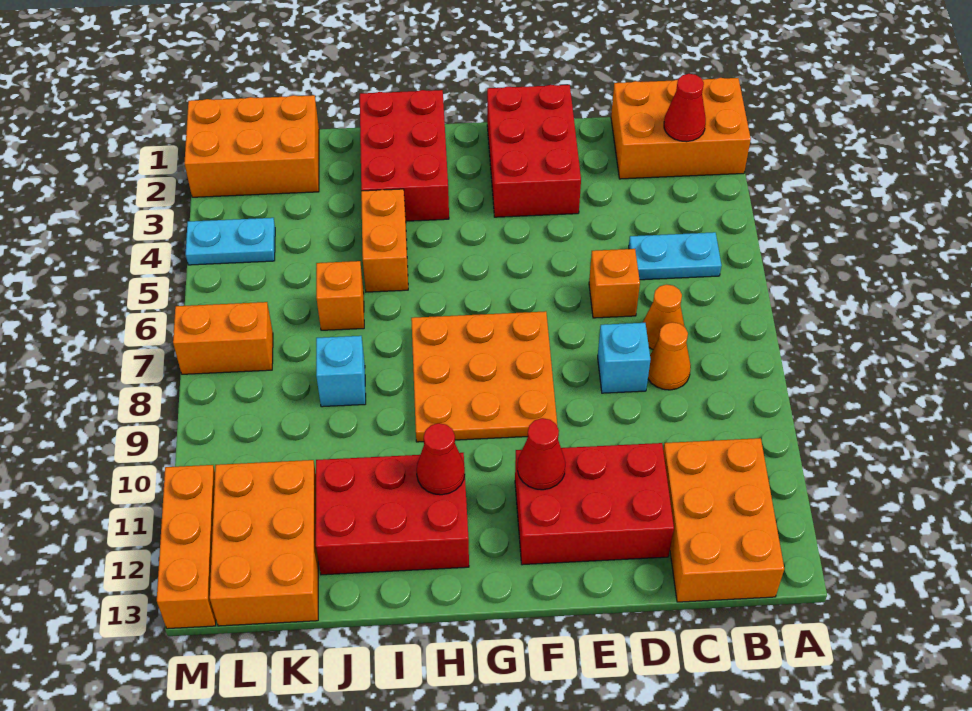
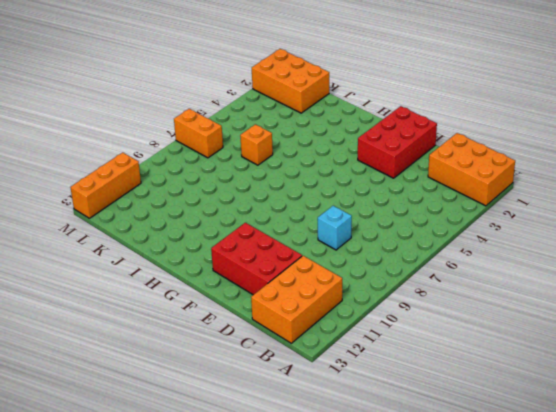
none -> cyan plate B5:C5 level 1
none -> orange cone C7 level 1
none -> orange cone C8 level 1

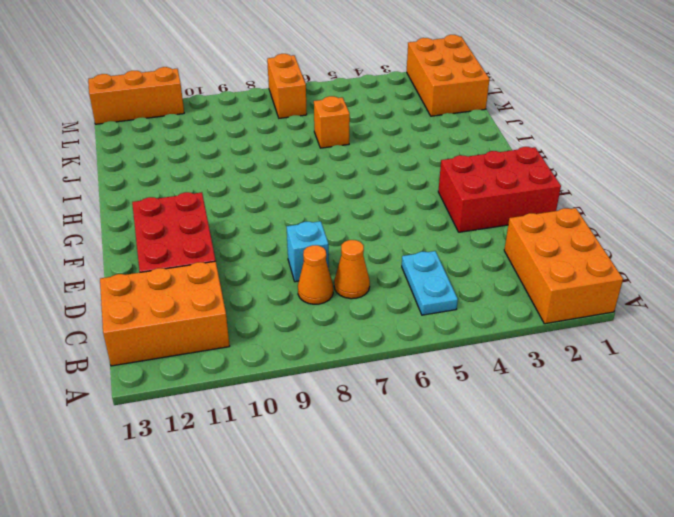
none -> orange brick D6 level 1
none -> orange plate F7:H9 level 1
none -> red brick H1:I3 level 1

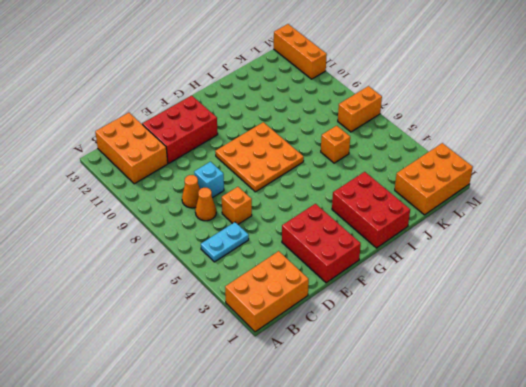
none -> red brick H11:J12 level 1
none -> orange brick I4:I5 level 1
none -> cyan brick J8 level 1

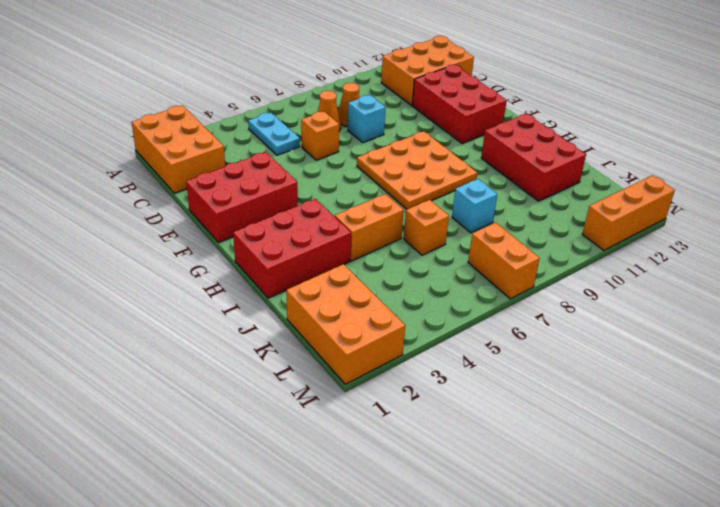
none -> orange brick K11:L13 level 1
none -> cyan plate L4:M4 level 1
none -> red cone B2 level 2

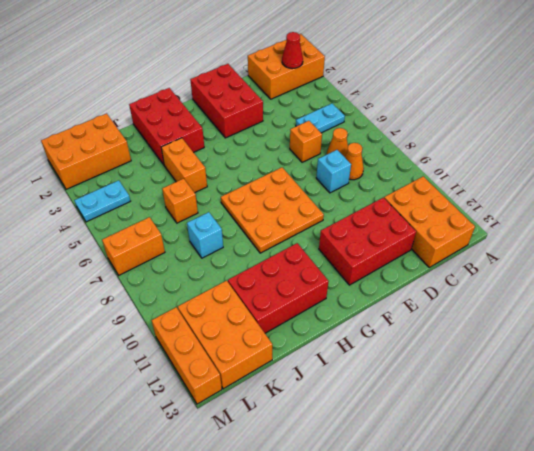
none -> red cone F11 level 2
none -> red cone H11 level 2

